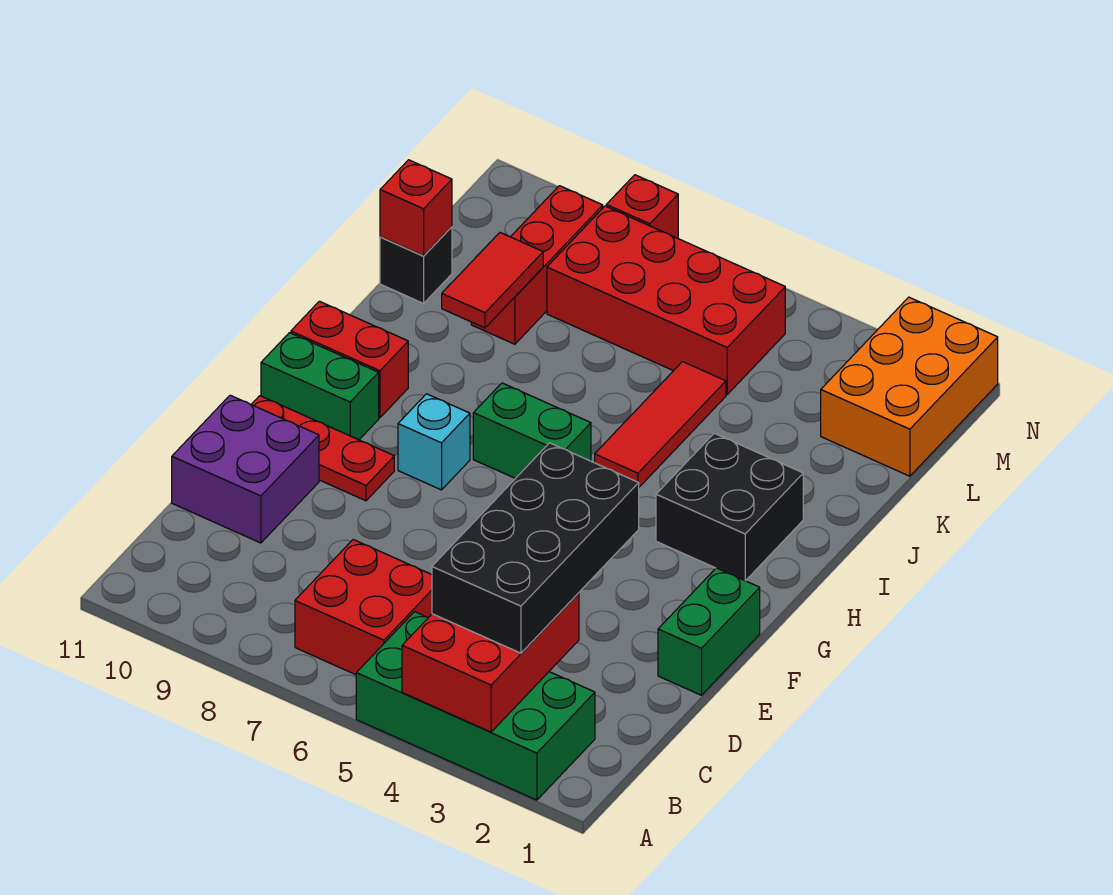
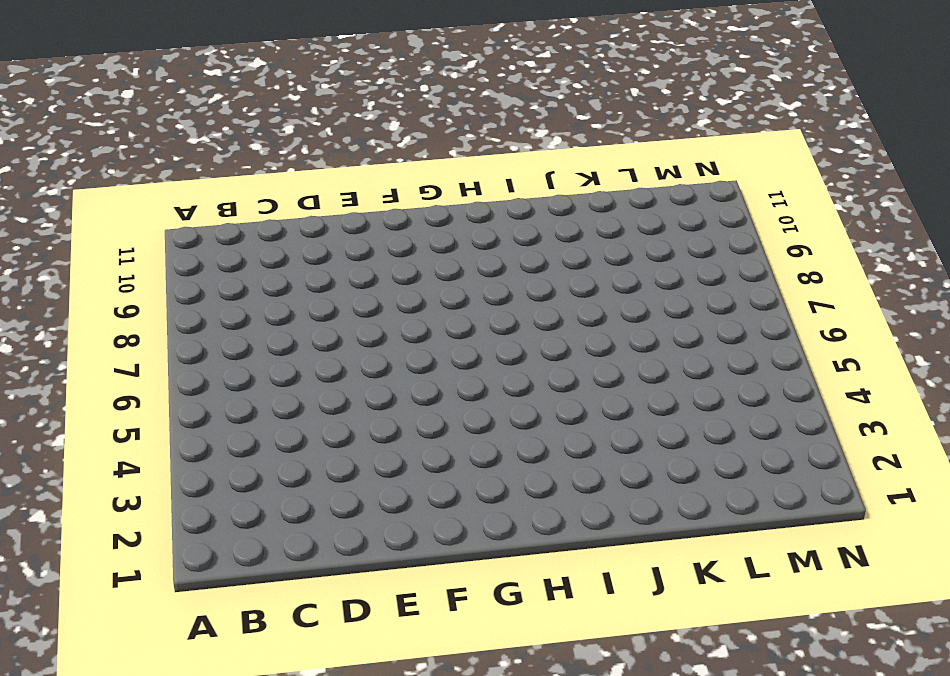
none -> green brick A2:B5 level 1
none -> red brick B6:C7 level 1
none -> purple brick D10:E11 level 1

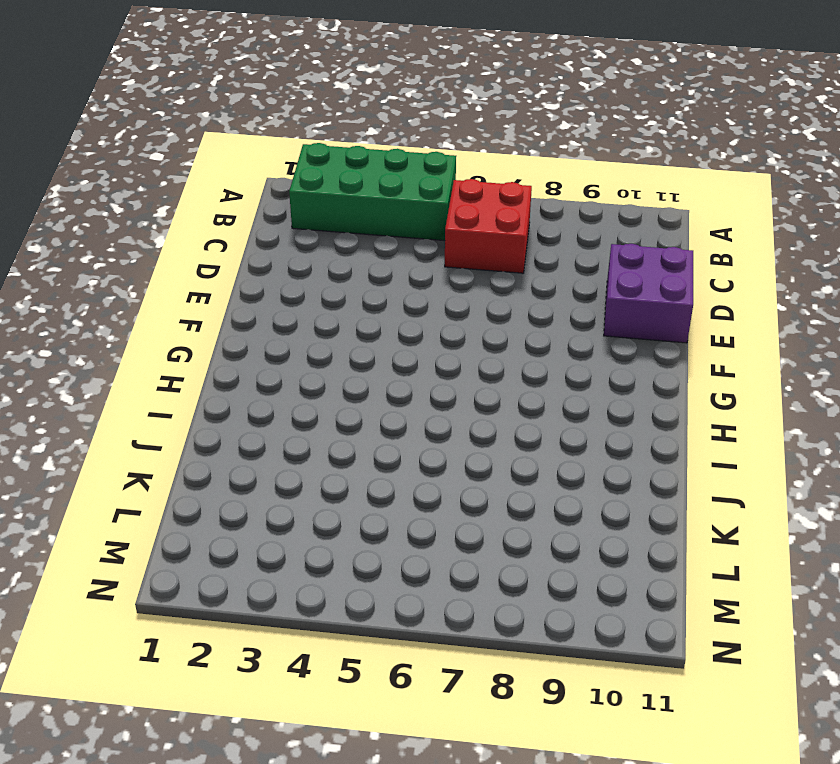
none -> green brick E1:F1 level 1
none -> red plate F9:F11 level 1
none -> cyan brick G8 level 1

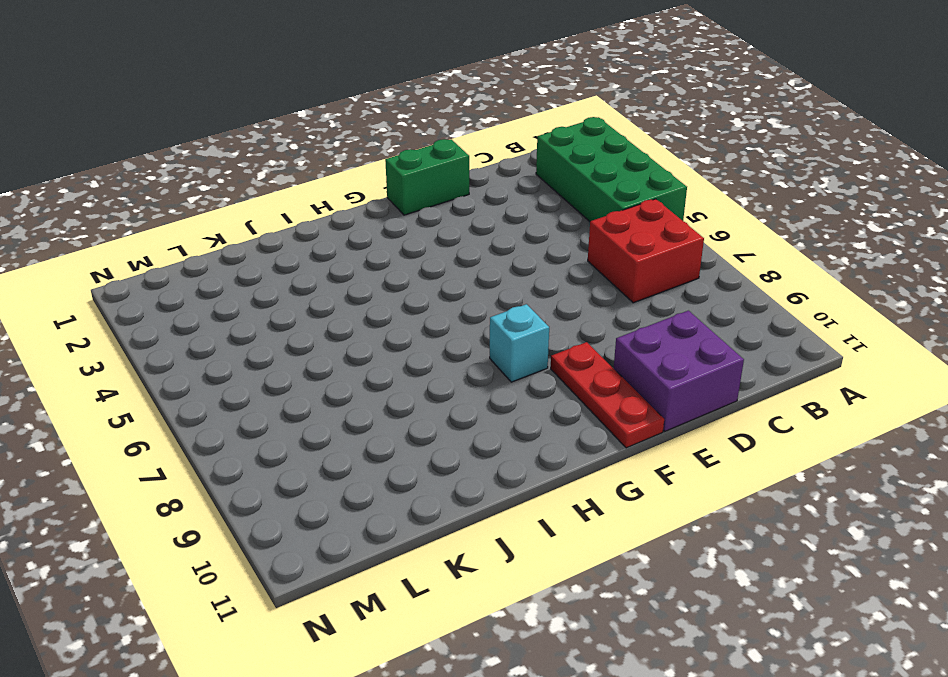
none -> green brick G10:G11 level 1
none -> black brick H2:I3 level 1
none -> green brick H6:H7 level 1

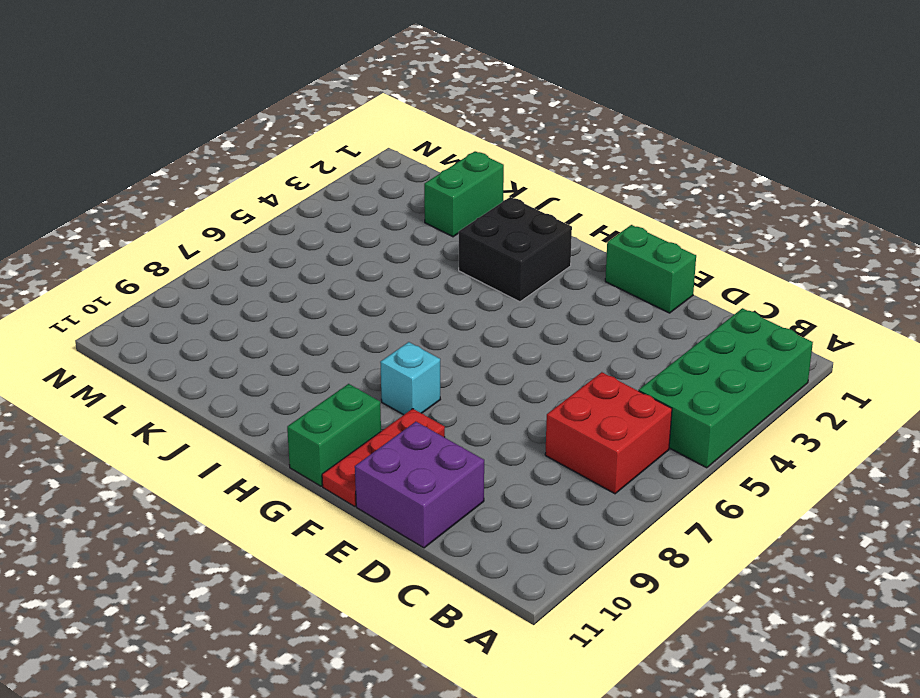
green brick K1:K2 level 1 -> green brick H6:H7 level 1
none -> red brick H10:H11 level 1
none -> red tile I5:K5 level 1
none -> red brick K9:M9 level 1

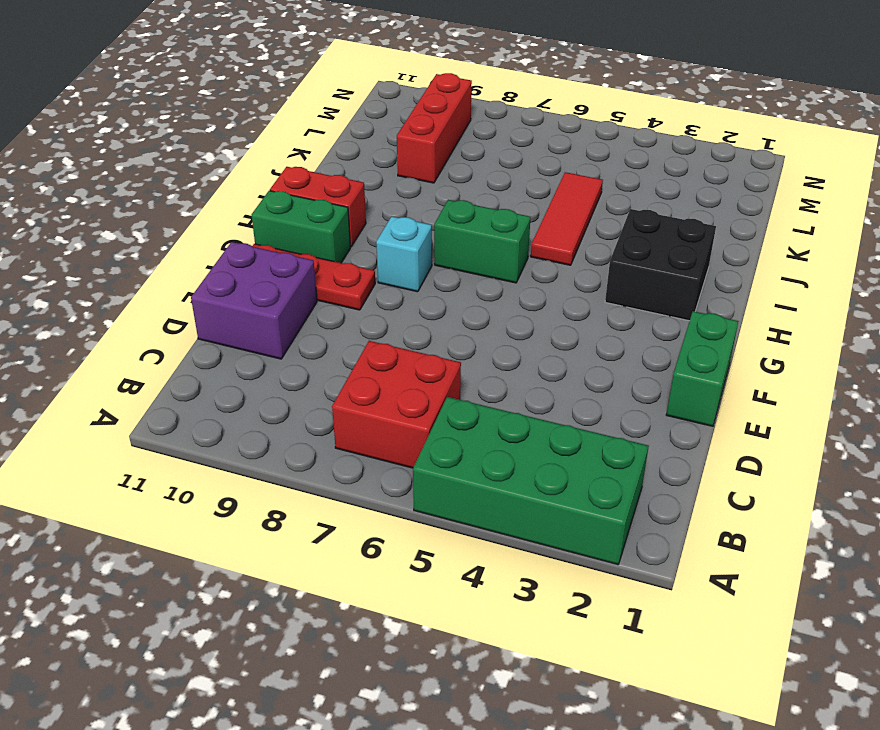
none -> black brick K11 level 1
none -> orange brick L1:N2 level 1
none -> red brick L5:M8 level 1

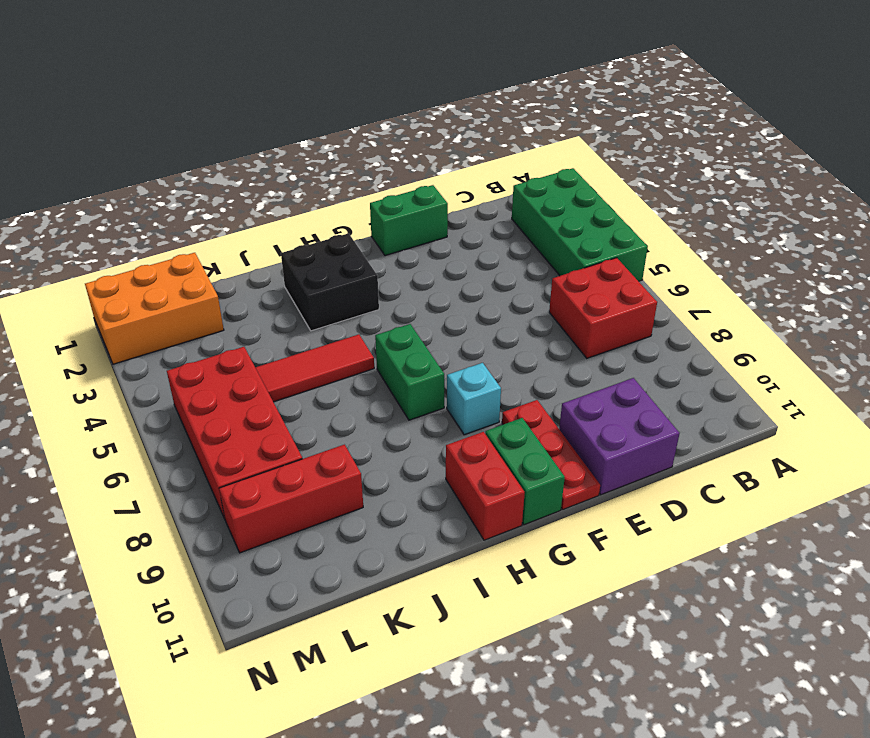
none -> black brick K11 level 1
none -> red brick N8 level 1
none -> red brick A3:C4 level 2

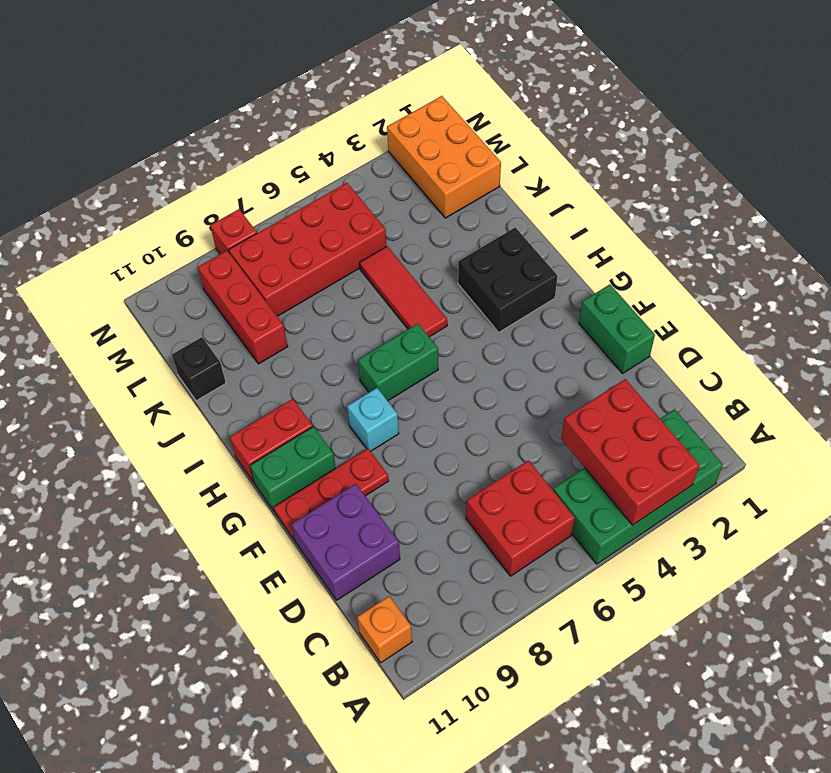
orange brick B11 level 1 -> none
none -> red tile J9:K9 level 2
none -> red brick K11 level 2
none -> black brick B3:E4 level 3

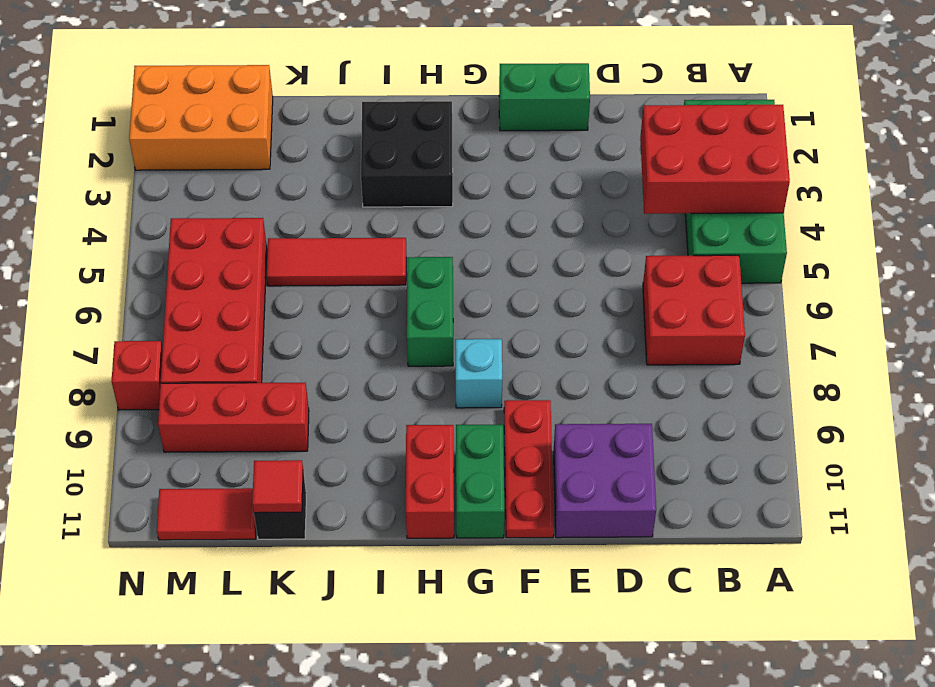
red tile K11 level 2 -> red brick K11 level 2
red tile L11:M11 level 1 -> red tile J9:K9 level 2
none -> black brick B3:E4 level 3

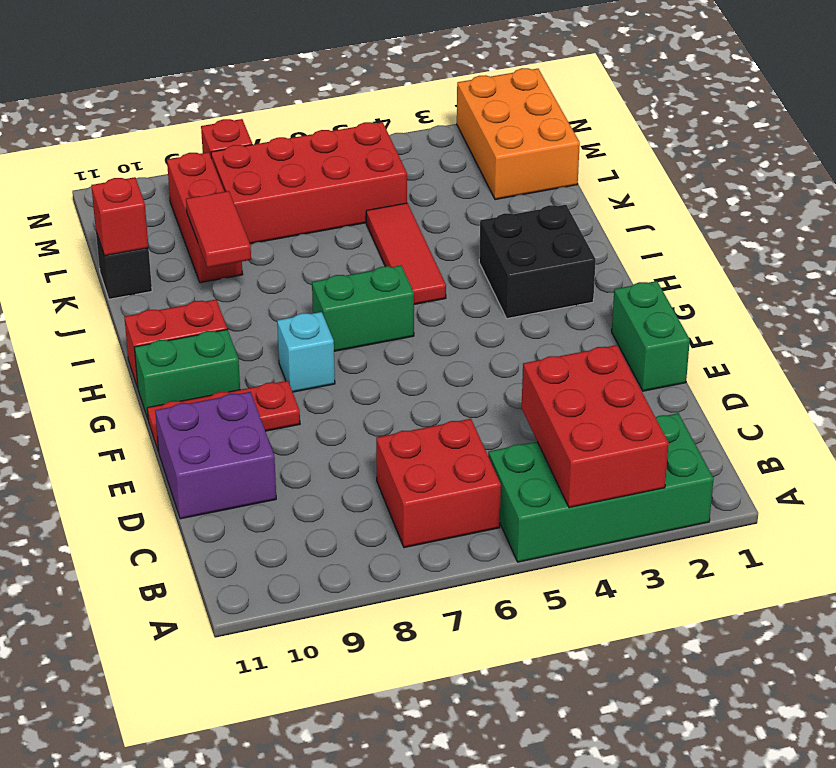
none -> black brick B3:E4 level 3

